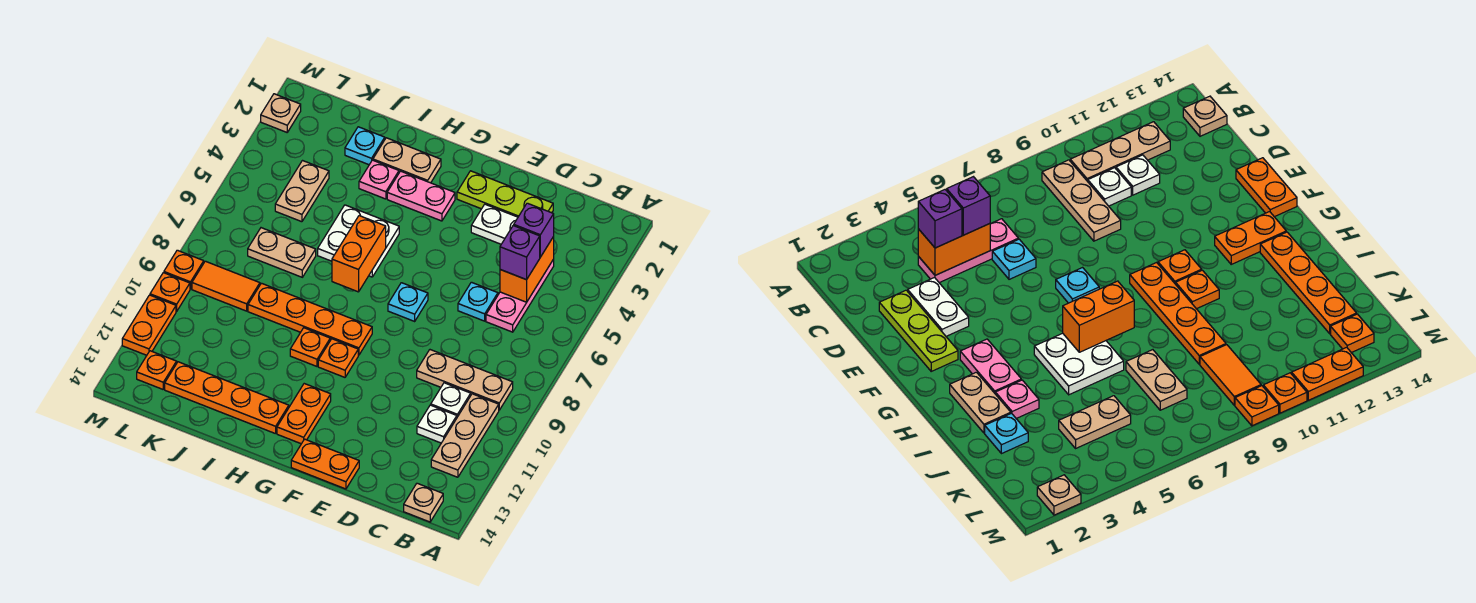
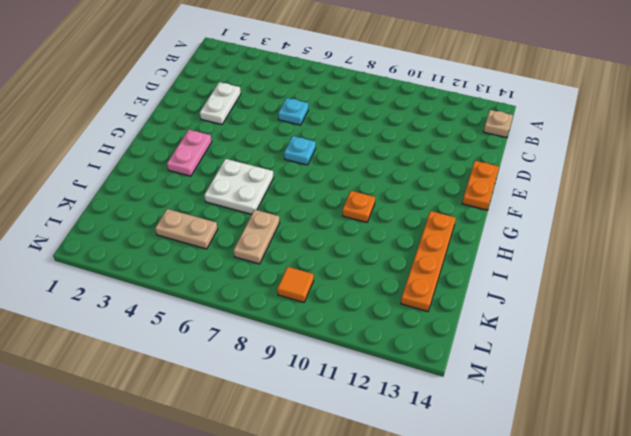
orange tile L9 level 1 -> orange tile K9:L9 level 1
none -> tan plate B9:D9 level 1
none -> tan plate B10:B12 level 1
none -> pink plate C4:C6 level 1
none -> white plate C10 level 1

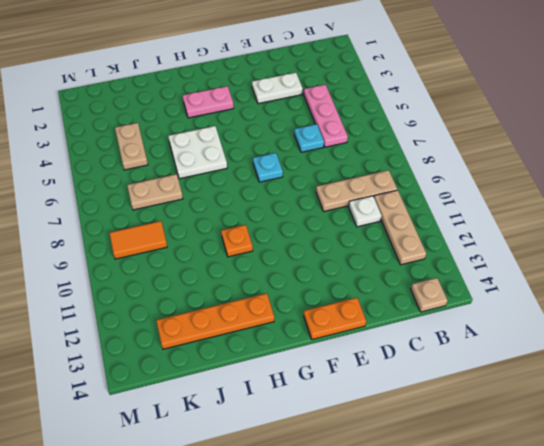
none -> white plate C11 level 1
none -> lime plate D2:F2 level 1
none -> orange plate G9:J9 level 1
none -> orange plate G10 level 1

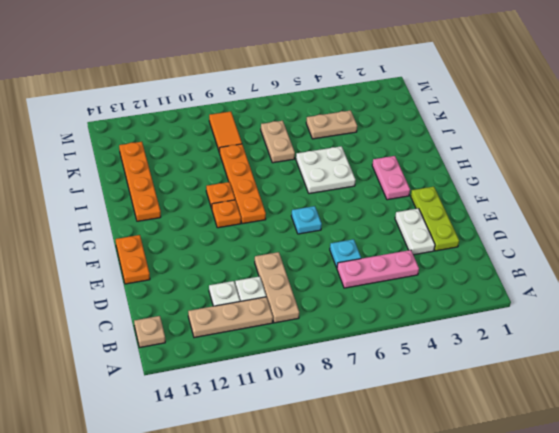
none -> orange plate G12:G13 level 1
none -> tan plate H2:I2 level 1
none -> pink plate I3 level 1
none -> cyan plate J2 level 1

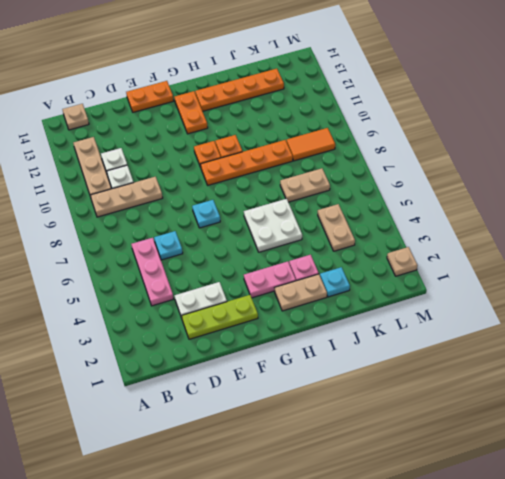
none -> orange plate L13 level 1
none -> orange plate M9 level 1
none -> orange plate M10 level 1
none -> orange plate M11:M12 level 1

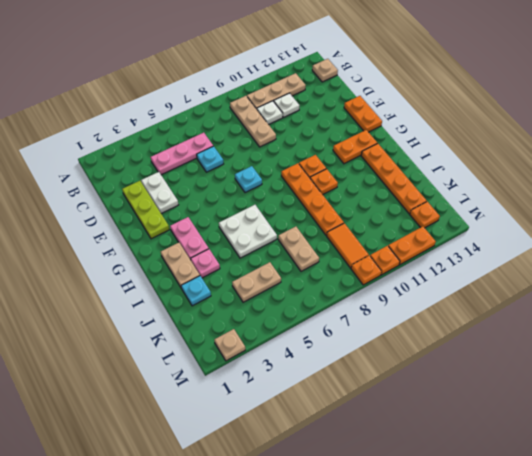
none -> orange brick C4:C5 level 2
none -> orange brick H6:H7 level 2
none -> purple brick C4 level 3
none -> purple brick C5 level 3

